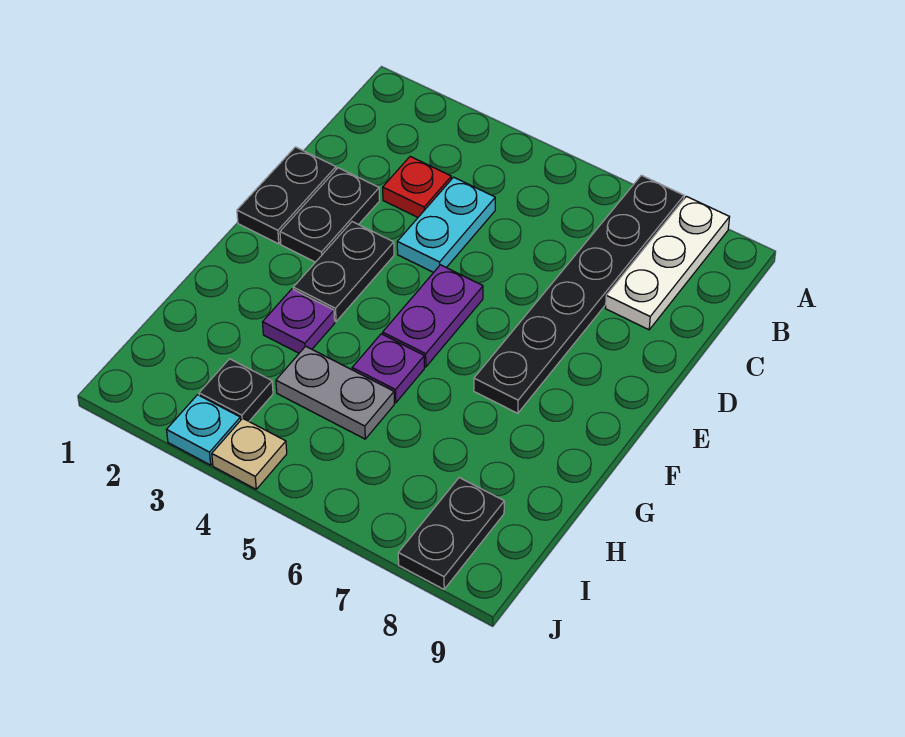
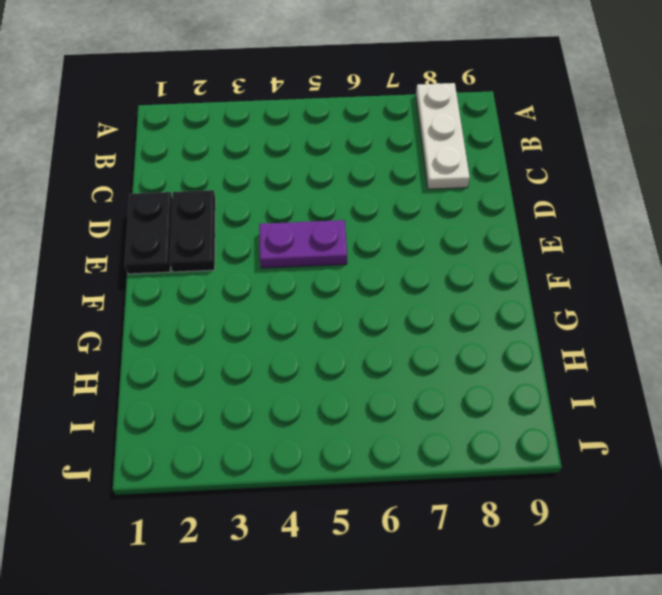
purple plate E4:E5 level 1 -> purple plate E5:F5 level 1
none -> black plate A7:F7 level 1
none -> red plate C3 level 1
none -> cyan plate C4:D4 level 1

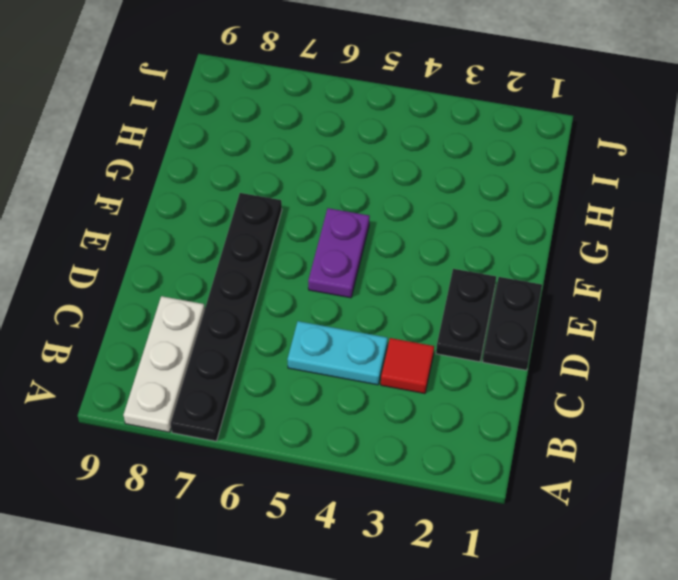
red tile C3 level 1 -> red plate C3 level 1
cyan plate C4:C5 level 1 -> cyan plate C4:D4 level 1
none -> black plate E3:F3 level 1
none -> purple plate G3 level 1
none -> purple plate G5 level 1

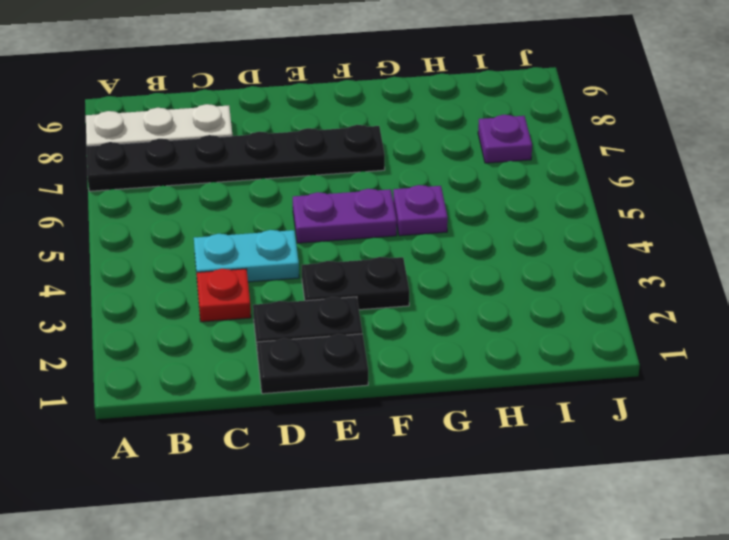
purple plate I7 level 1 -> purple plate G3 level 1
none -> grey plate H4:H5 level 1
none -> black plate I3 level 1
none -> black plate I8:J8 level 1

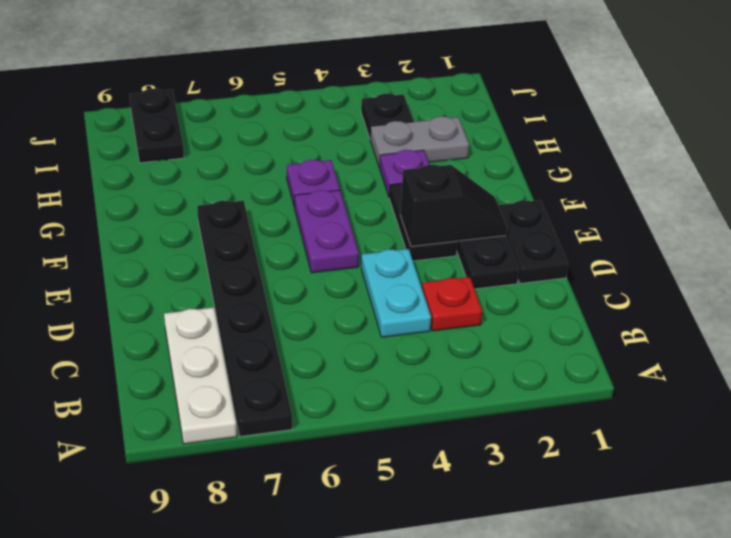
black slope E2:E3 level 2 top 3 -> none
grey plate H2:H3 level 1 -> grey plate H4:H5 level 1
none -> cyan plate J3 level 1
none -> tan plate J4 level 1

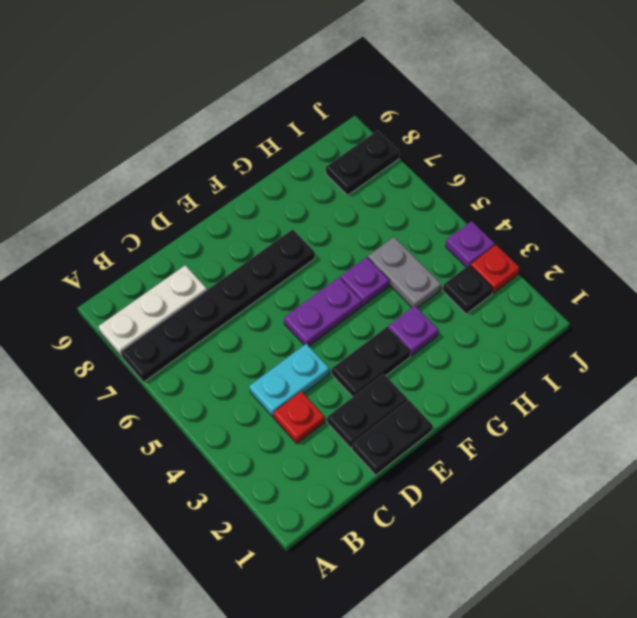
red plate J3 level 1 -> cyan plate J3 level 1
purple plate J4 level 1 -> tan plate J4 level 1

